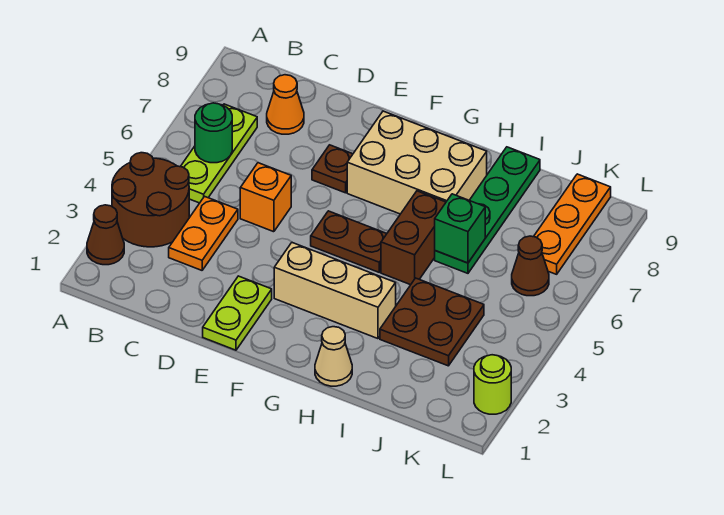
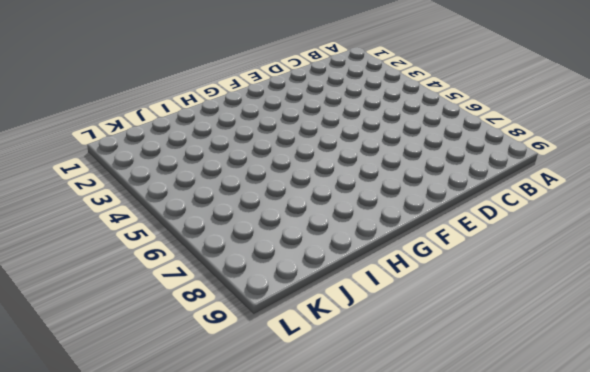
none -> brown cone A2 level 1
none -> brown round brick A3:B4 level 1
none -> lime plate B5:B7 level 1

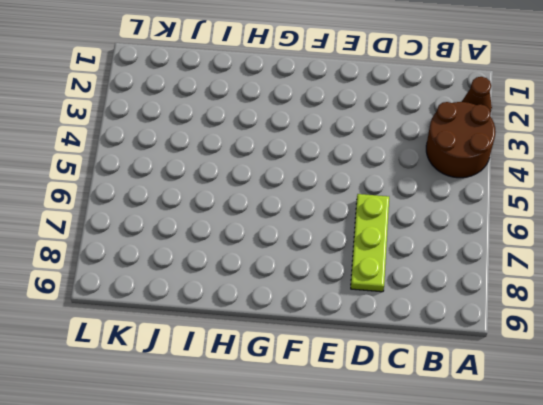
lime plate D6:D8 level 1 -> lime plate B5:B7 level 1
none -> orange plate C3:C4 level 1
none -> orange cone C8 level 1
none -> orange brick D5 level 1

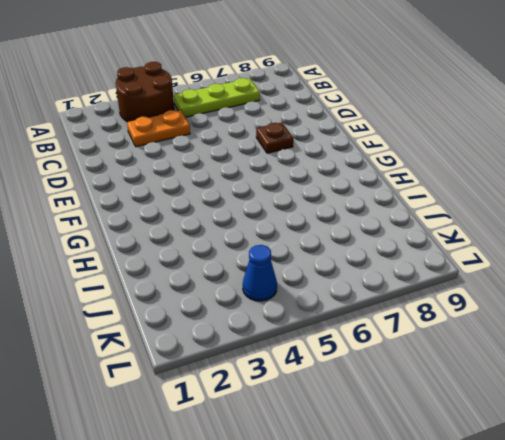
blue cone K4 level 1 -> none
none -> brown cone A2 level 1
none -> orange cone C8 level 1
none -> orange brick D5 level 1

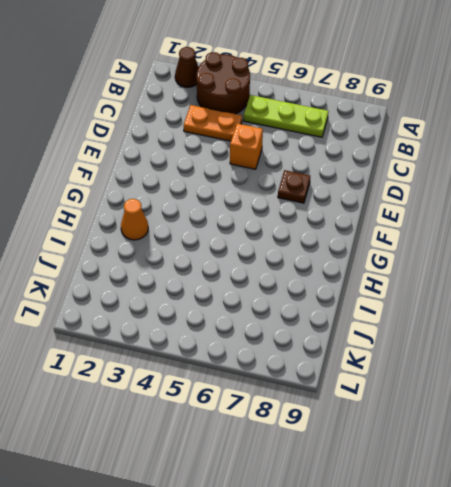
orange cone H2 level 1 -> orange cone C8 level 1
none -> lime plate E1:E2 level 1
none -> tan brick F3:H3 level 1
none -> brown plate F5:G5 level 1

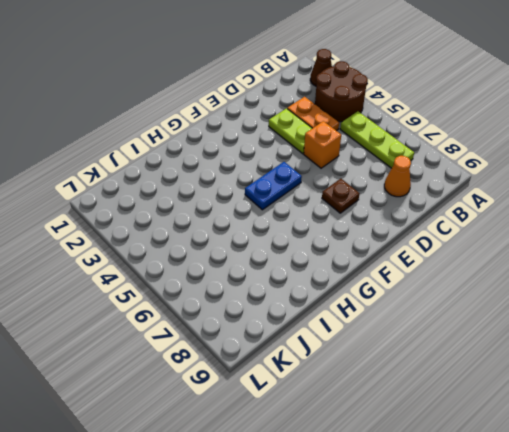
lime plate D3:D4 level 1 -> lime plate E1:E2 level 1
blue plate F5:G5 level 1 -> brown plate F5:G5 level 1
none -> tan brick F3:H3 level 1
none -> tan brick F7:H8 level 1
none -> tan cone H1 level 1

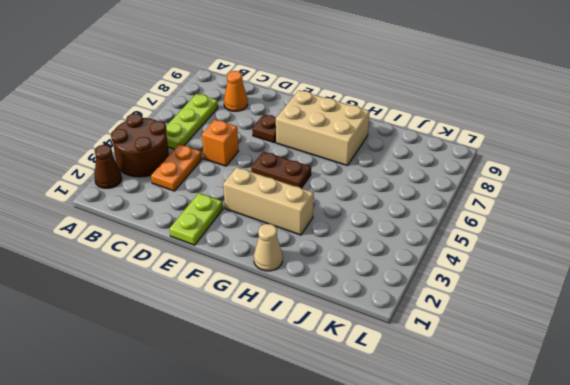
none -> brown brick H5:H6 level 1
none -> brown plate I3:J4 level 1
none -> green plate I6:I9 level 1

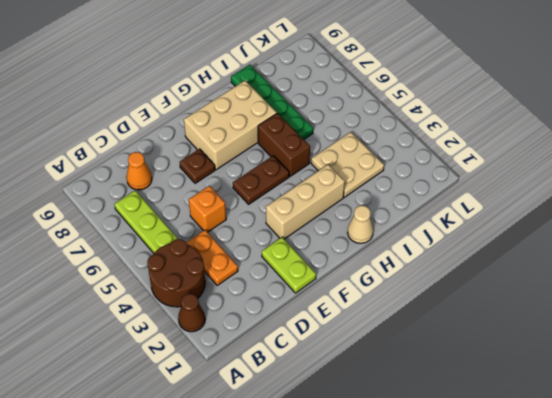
tan plate I3:J4 level 1 -> brown plate I3:J4 level 1
none -> brown cone K6 level 1
none -> orange plate K7:K9 level 1
none -> lime round brick L2 level 1

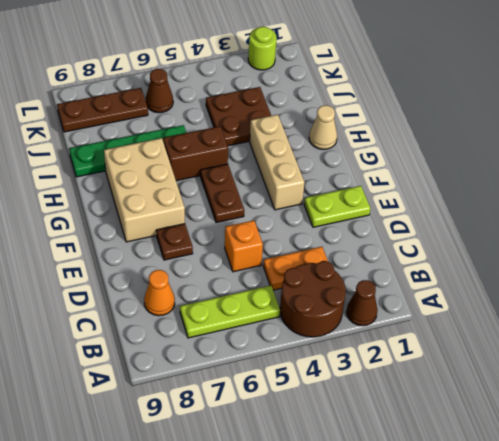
brown plate K7:K9 level 1 -> orange plate K7:K9 level 1
none -> green round brick B6 level 2
none -> green brick I6 level 2

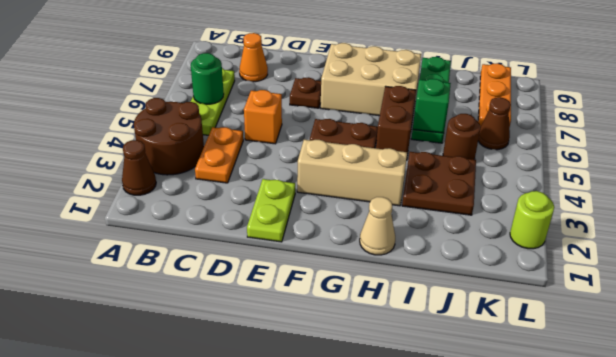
brown round brick J5 level 1 -> none

